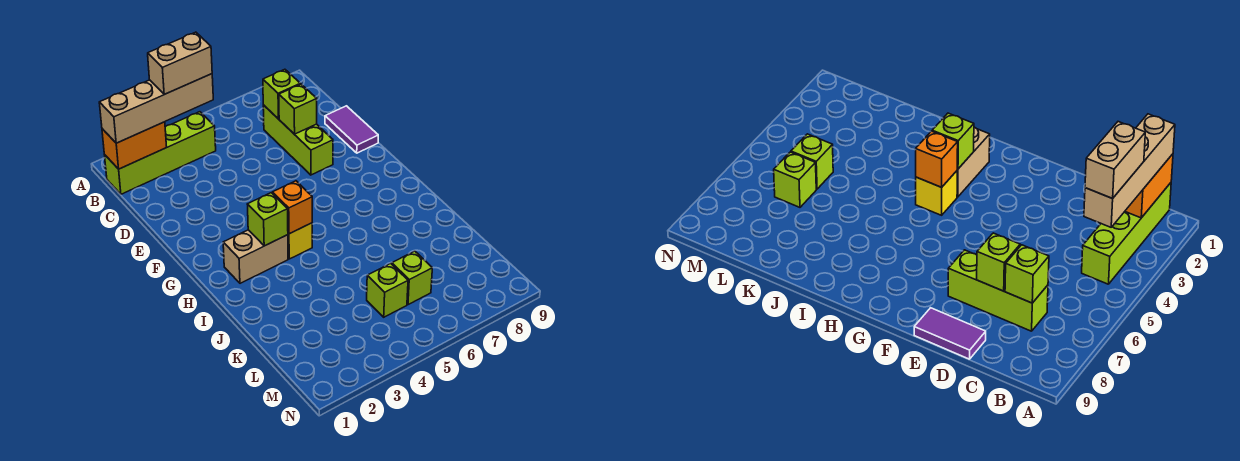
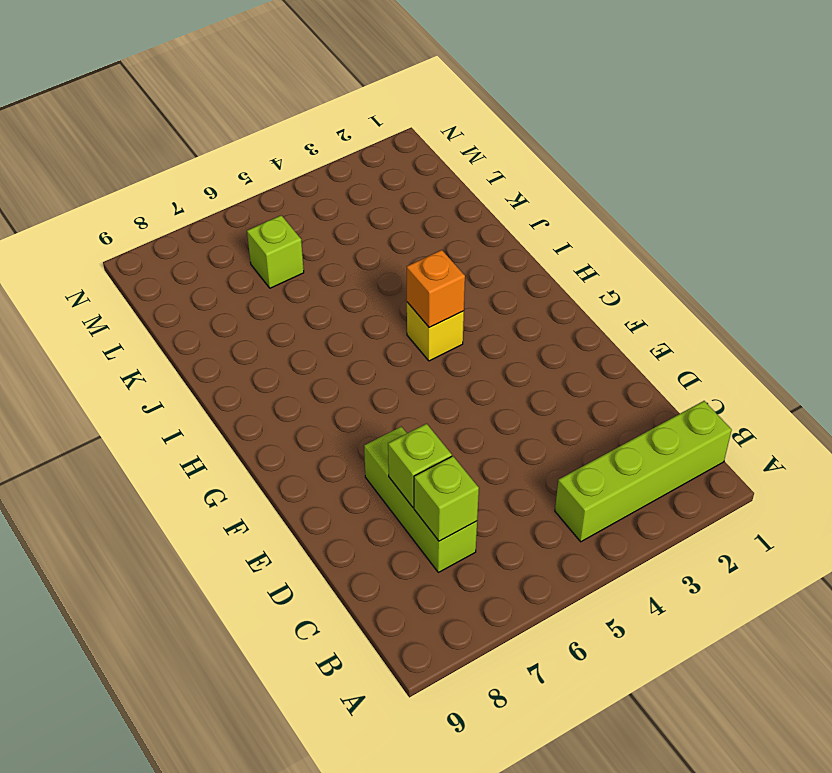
none -> purple tile D9:E9 level 1
none -> tan brick H2:H3 level 1
none -> lime brick L5 level 1

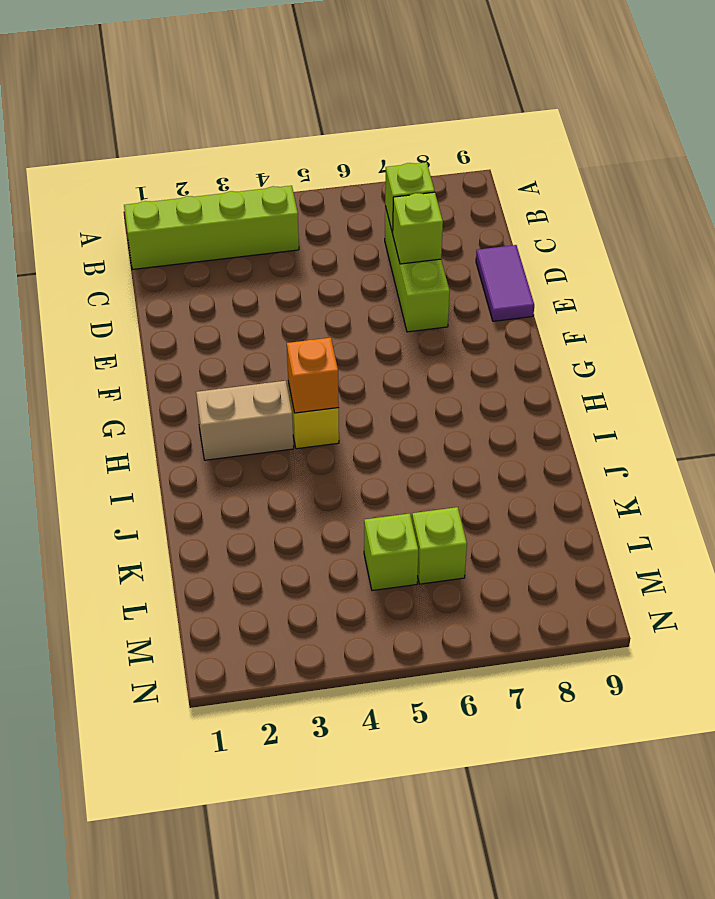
none -> orange brick B1:B2 level 2
none -> lime brick H3 level 2
none -> tan brick B1:B4 level 3

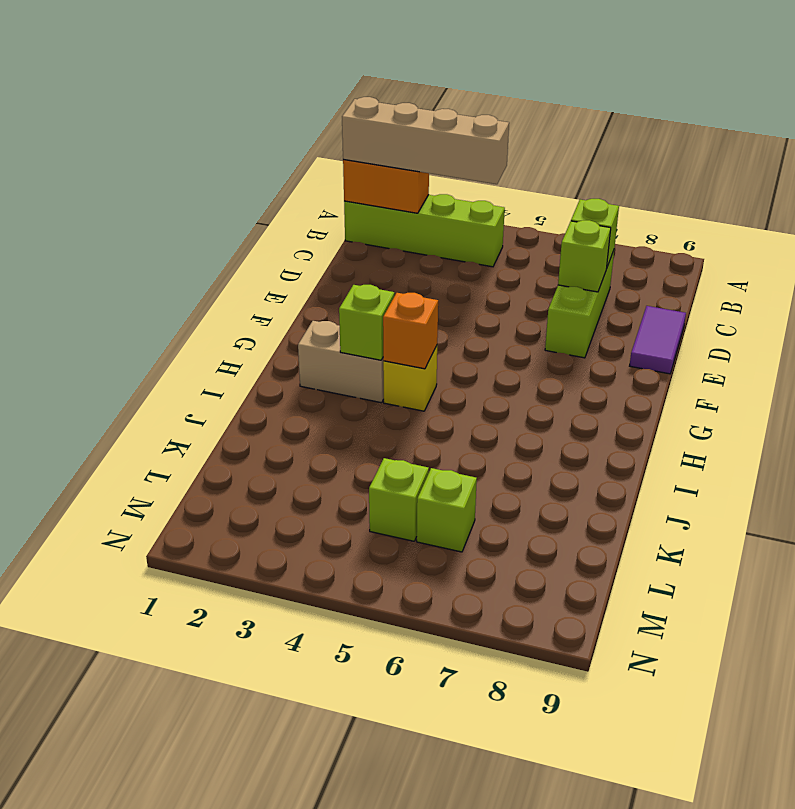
none -> tan brick B3:B4 level 4

